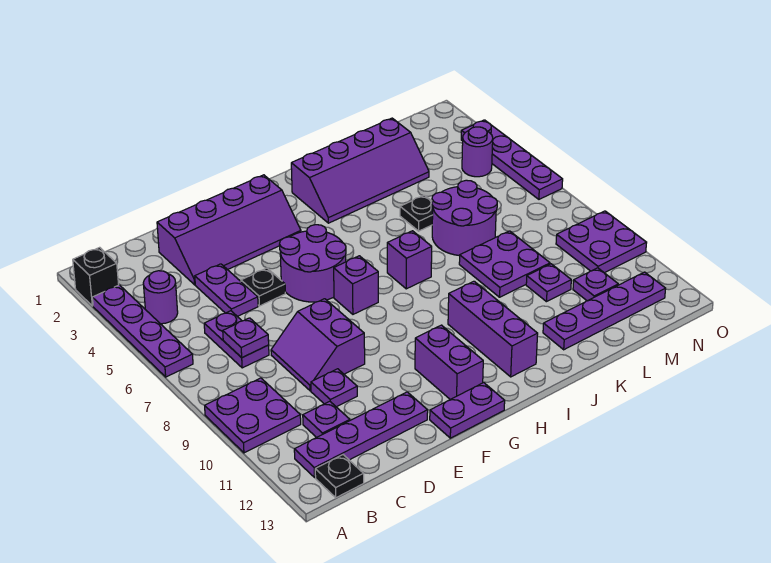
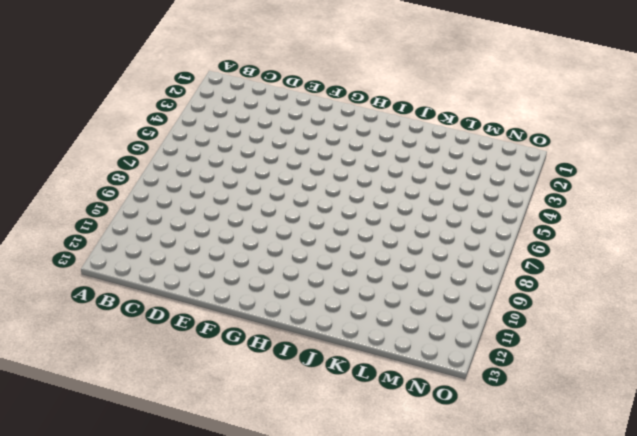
none -> black brick A2 level 1
none -> purple plate A3:A6 level 1
none -> purple plate A9:B10 level 1
none -> purple round brick B4 level 1

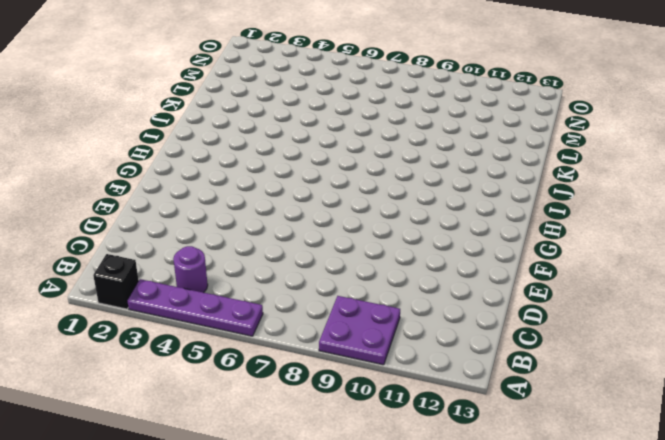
none -> purple plate B12:E12 level 1
none -> black plate B13 level 1
none -> purple plate C6:C7 level 1
none -> purple plate C11 level 1

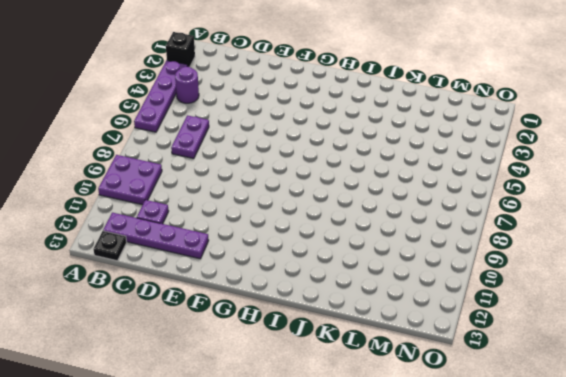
none -> purple slope D2:G3 level 1 top 2
none -> purple plate D4:D5 level 1
none -> purple slope D8:E9 level 1 top E
none -> purple plate D10 level 1

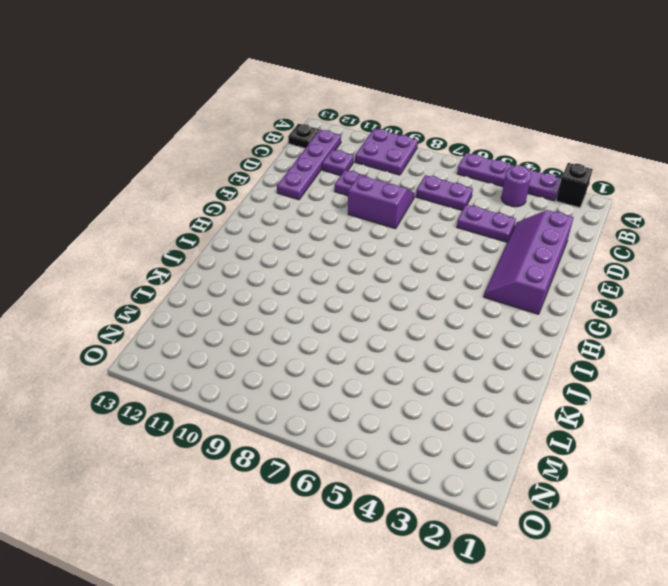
none -> black plate E5 level 1
none -> purple round brick F5:G6 level 1
none -> purple plate F13:G13 level 1
none -> purple brick G7 level 1

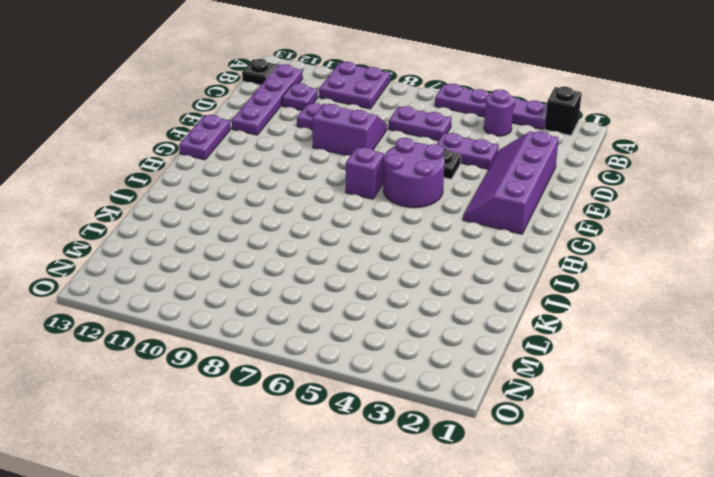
none -> purple brick G11:G12 level 1
none -> purple slope I2:L3 level 1 top 2
none -> purple brick I7 level 1
none -> purple brick I10:I12 level 1

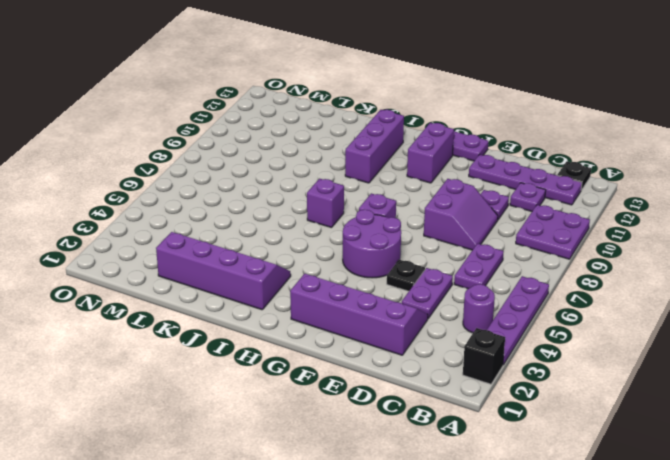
none -> black plate K5 level 1
none -> purple round brick K6:L7 level 1
none -> purple plate K8:L9 level 1
none -> purple plate K12:N12 level 1

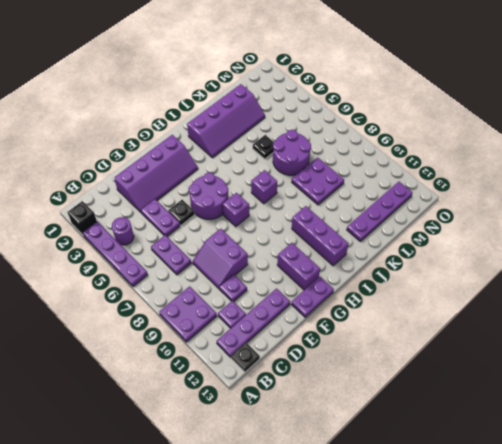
none -> purple plate L10 level 1
none -> purple plate M11 level 1
none -> purple round brick N4 level 1
none -> purple plate N9:O10 level 1

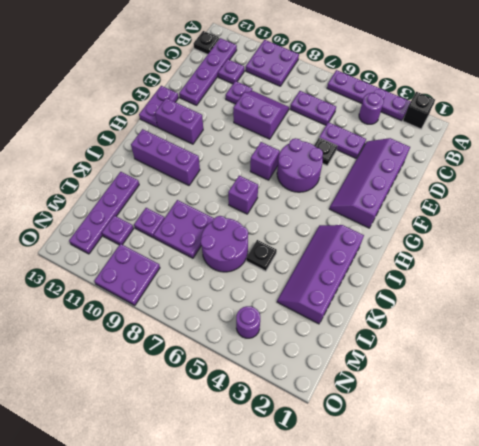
none -> purple plate O3:O6 level 1
none -> purple plate C7 level 2

